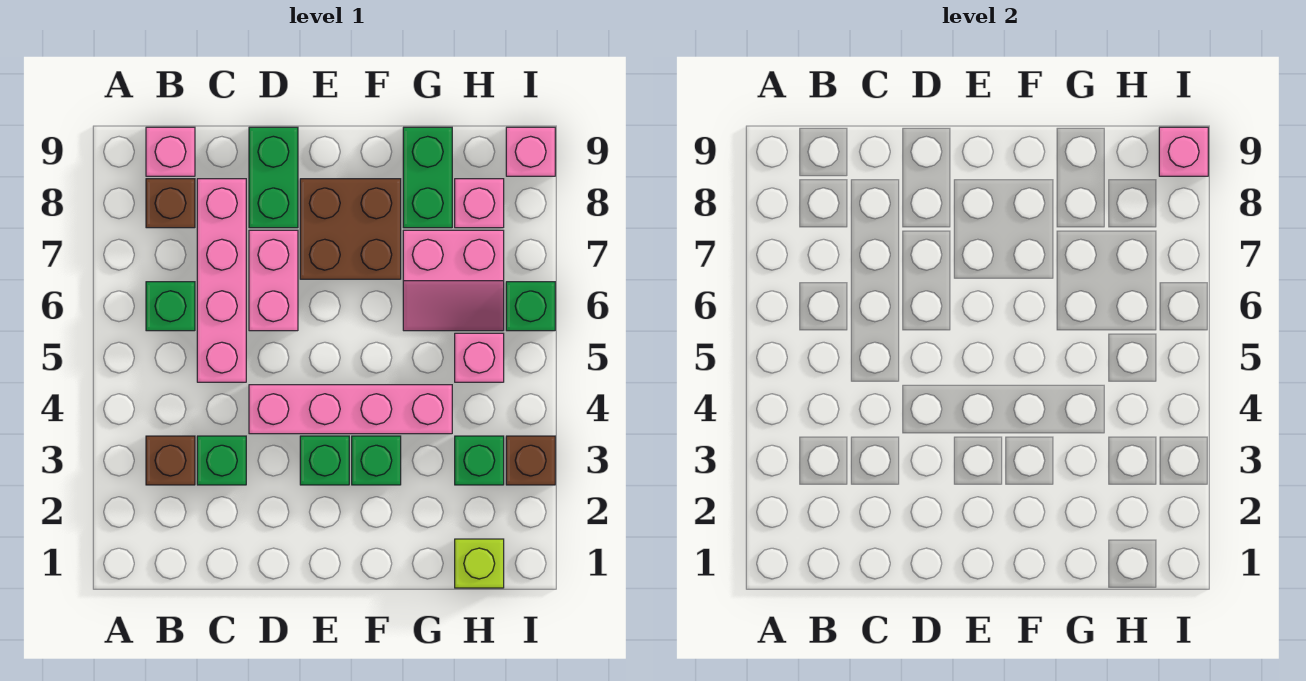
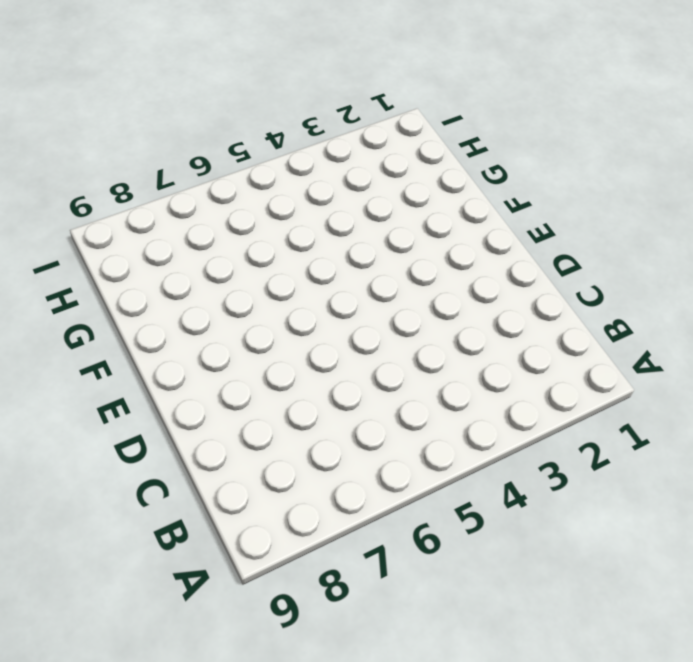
none -> brown brick B3 level 1
none -> green brick B6 level 1
none -> brown brick B8 level 1

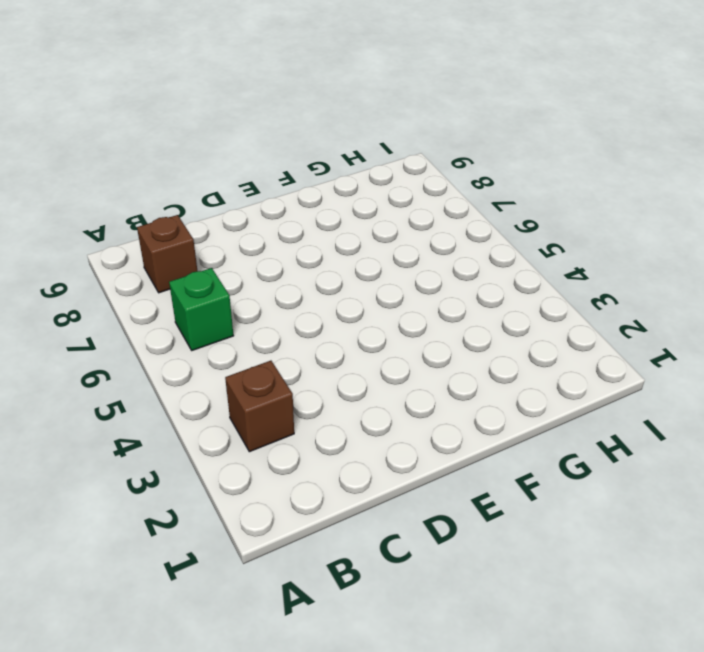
none -> pink brick B9 level 1
none -> green brick C3 level 1
none -> pink brick C5:C8 level 1

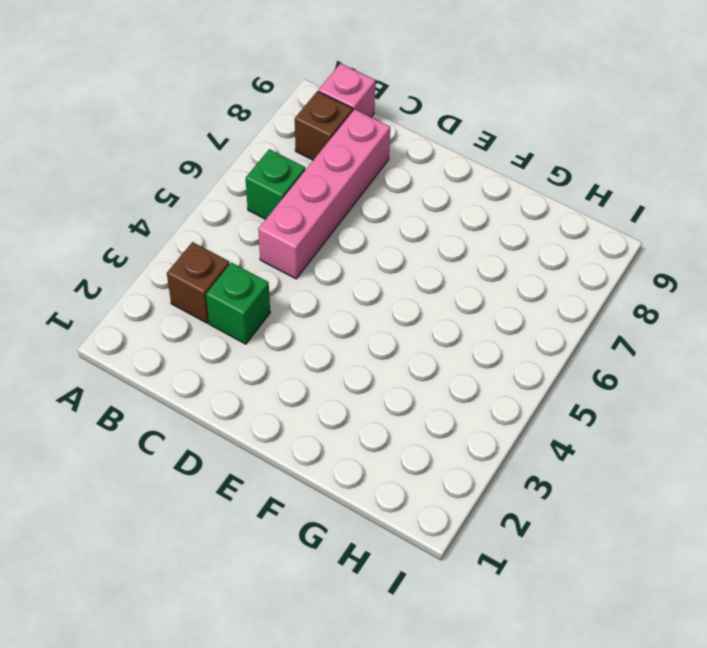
none -> pink brick D4:G4 level 1
none -> pink brick D6:D7 level 1
none -> green brick D8:D9 level 1

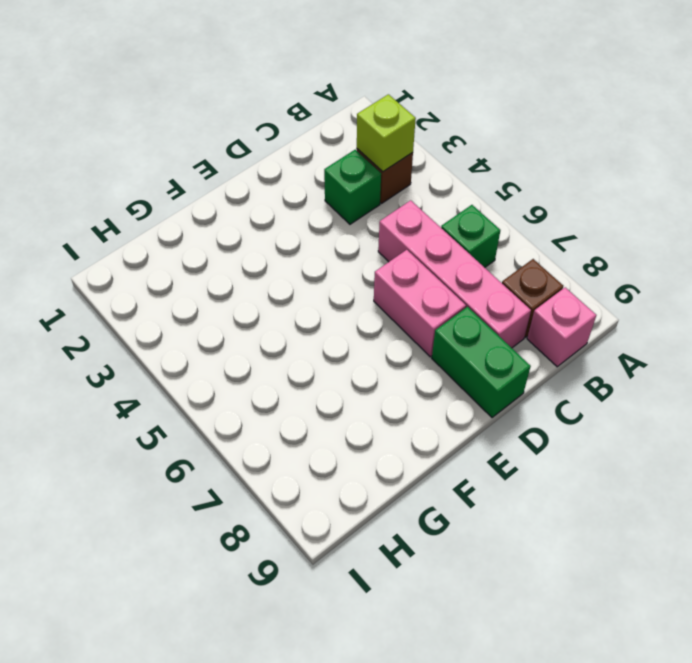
lime brick B3 level 2 -> lime brick H1 level 1
none -> pink brick D4:G4 level 1
none -> green brick E3 level 1
none -> brown brick E7:F8 level 1

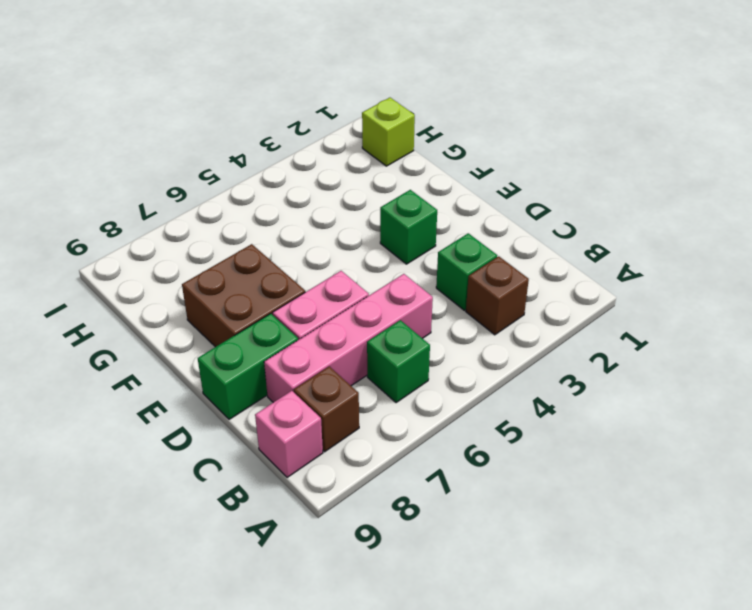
none -> pink brick D4:G4 level 1
none -> green brick F3 level 1
none -> pink slope G6:H7 level 1 top 7

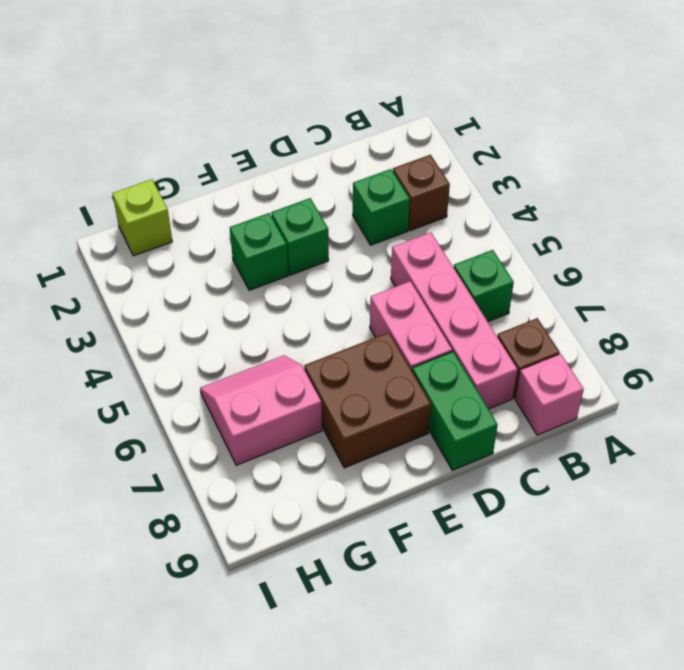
none -> pink brick D4:G4 level 1
none -> green brick G8:G9 level 1
none -> green brick H3 level 1

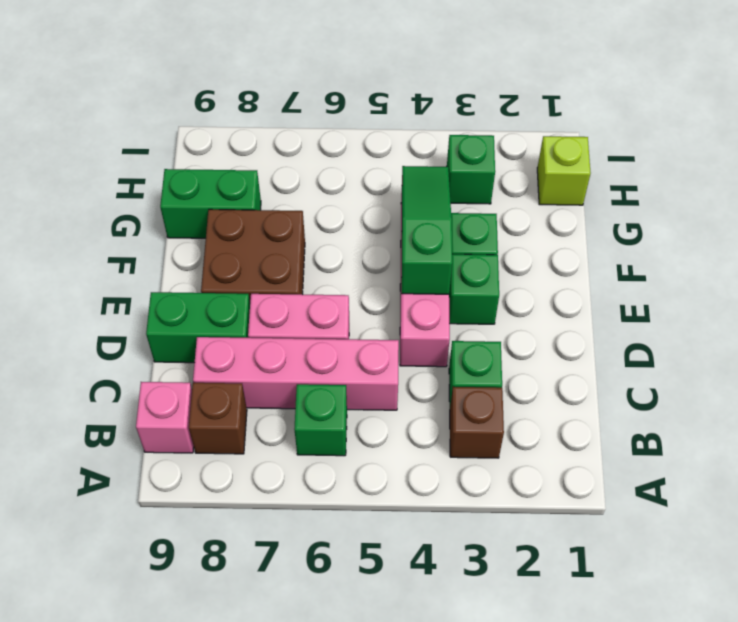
green slope E4:G4 level 2 top E -> none
none -> pink slope G6:H7 level 1 top 7
none -> pink brick H5 level 1
none -> pink brick H8 level 1

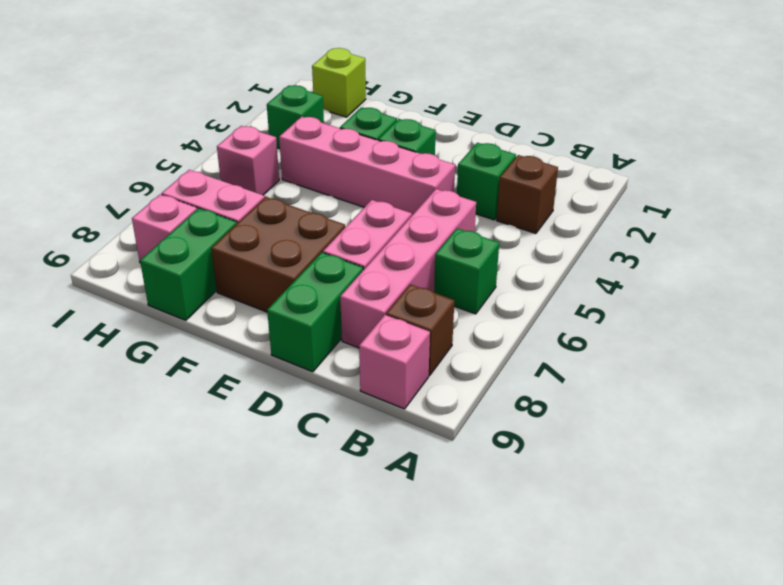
none -> brown brick I3 level 1
none -> green brick I6 level 1
none -> pink brick I9 level 1

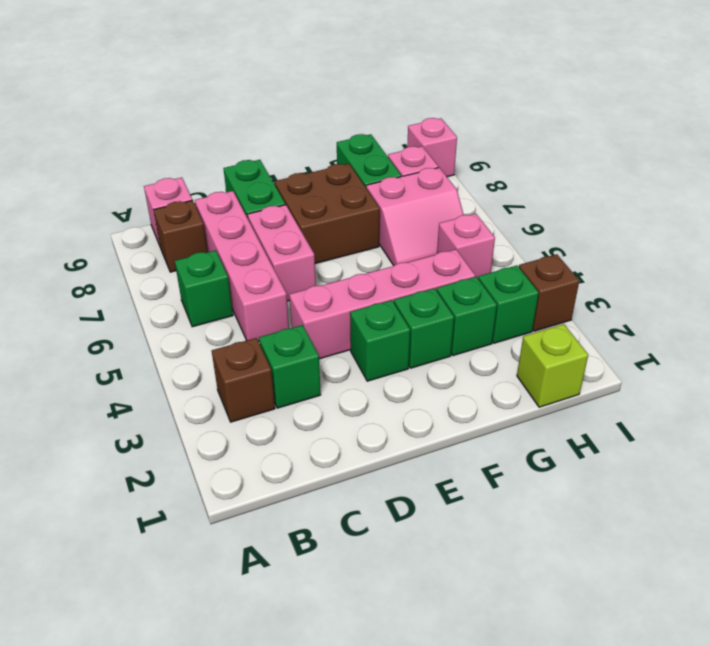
green brick G3 level 1 -> green brick I6 level 1
none -> pink brick I9 level 2

